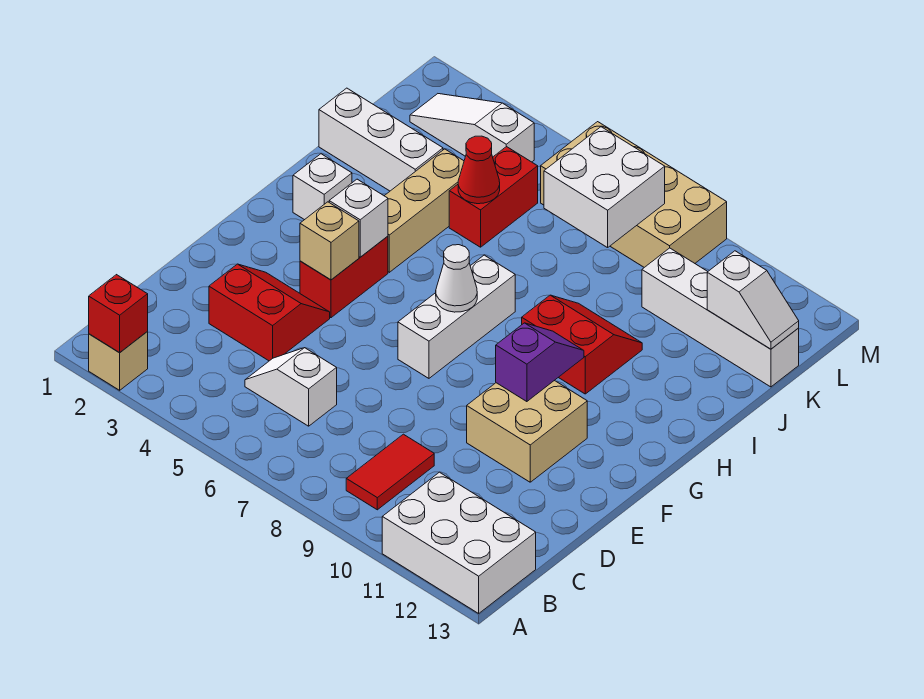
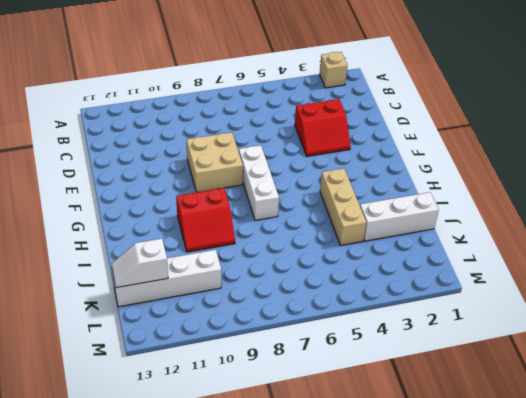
tan brick E8:F9 level 1 -> tan brick E10:F11 level 1
none -> white brick A11:B13 level 1
none -> red tile B9:C9 level 1
none -> white slope C5:C6 level 1 top 6

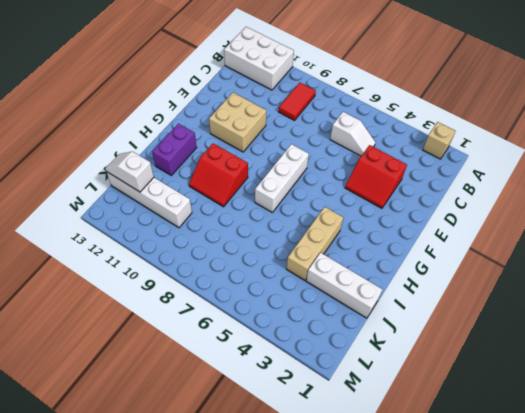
purple brick H12:I12 level 1 -> none
none -> red brick F4:G4 level 1
none -> white brick H2 level 1
none -> red brick J5:K5 level 1

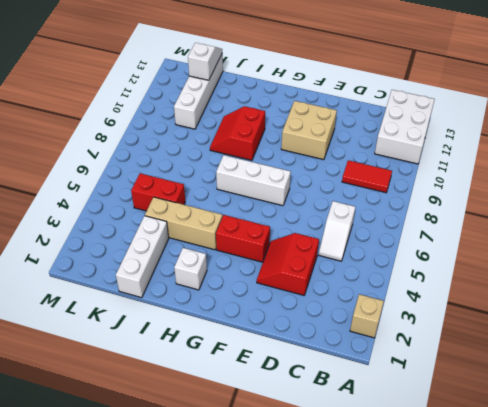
none -> white slope L2:L4 level 1 top 4
none -> tan brick L6:M9 level 1
none -> red brick A2 level 2

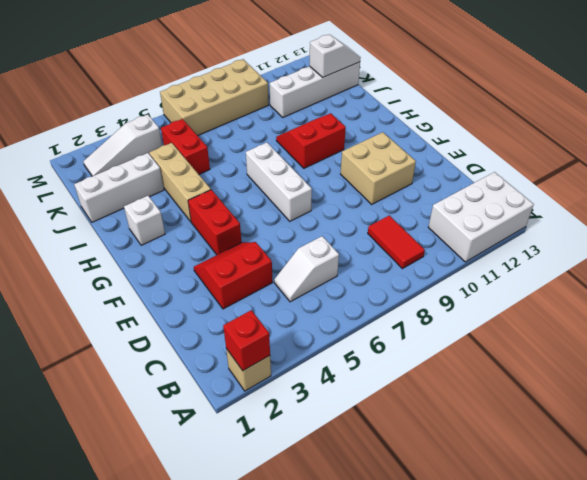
none -> tan brick F4 level 2
none -> purple slope F10:G10 level 2 top F
none -> white brick G4 level 2

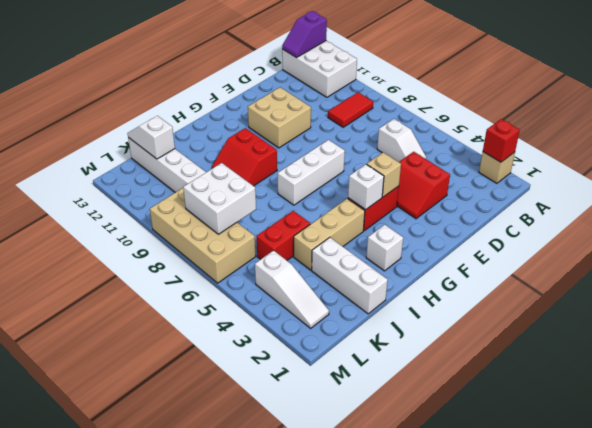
purple slope A13:B13 level 2 top A -> purple slope F10:G10 level 2 top F
none -> white cone G7 level 2
none -> red cone J5 level 2

